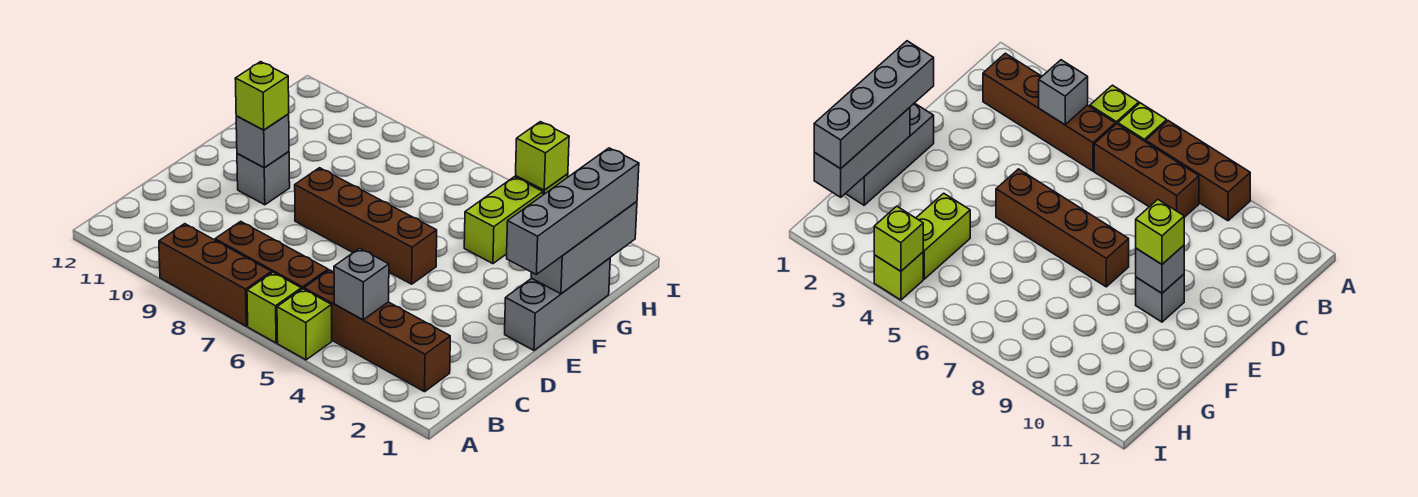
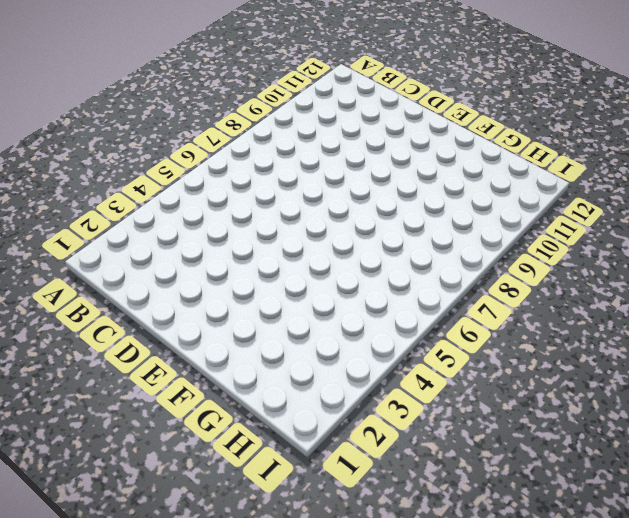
none -> lime brick A5 level 1
none -> lime brick A6 level 1
none -> brown brick A7:A9 level 1

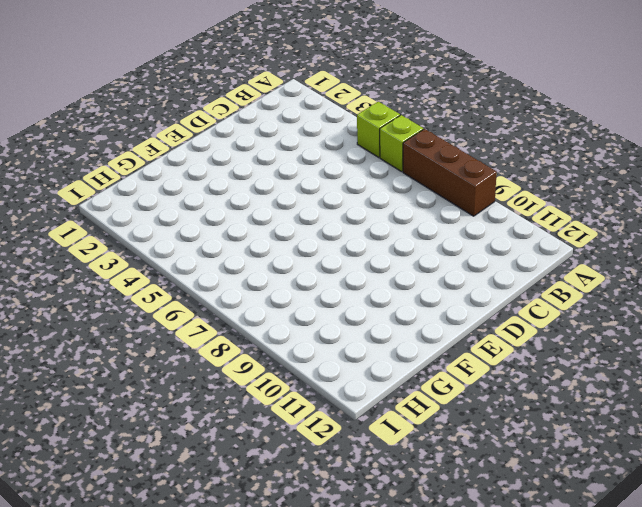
none -> brown brick B2:B5 level 1
none -> brown brick B6:B8 level 1
none -> grey brick E1:G1 level 1

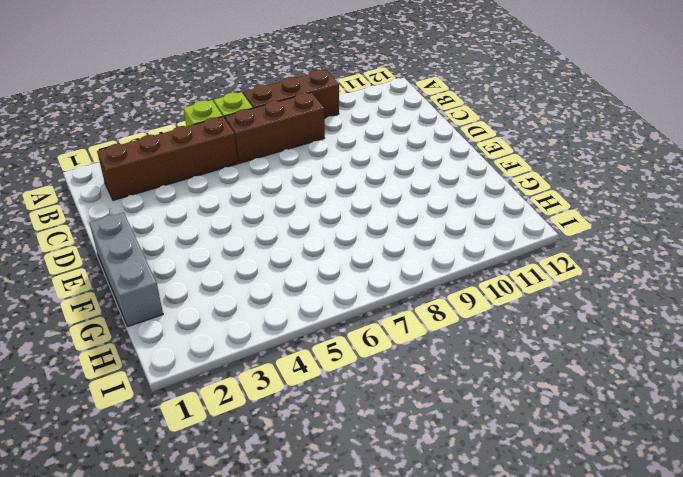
none -> brown brick E5:E8 level 1
none -> grey brick E10 level 1
none -> lime brick G4:H4 level 1

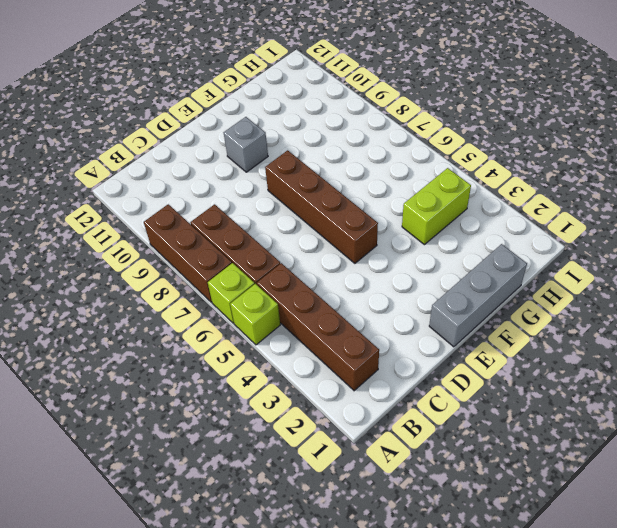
none -> lime brick I4 level 1
none -> grey brick B4 level 2
none -> grey brick E10 level 2

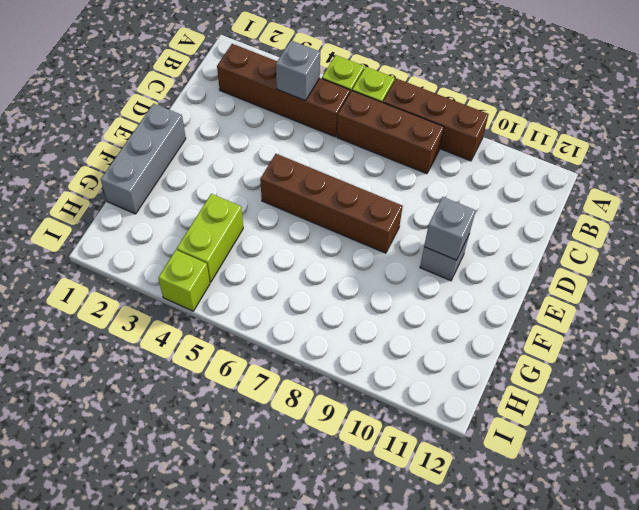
none -> grey brick F1:H1 level 2
none -> lime brick I4 level 2
none -> grey brick E1:H1 level 3

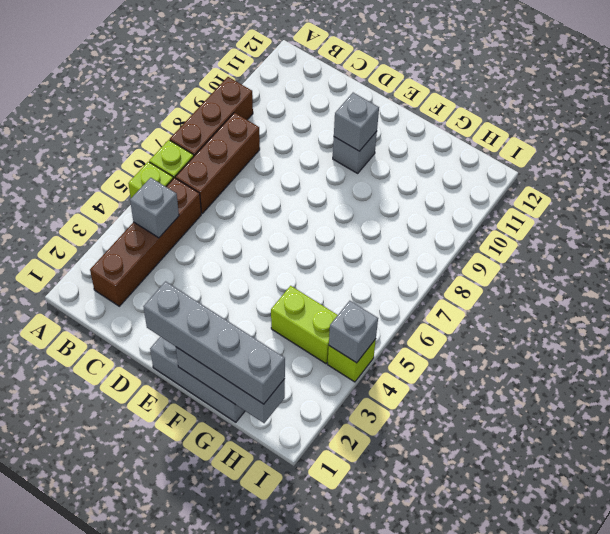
grey brick I4 level 2 -> lime brick I4 level 2
none -> brown brick E5:E8 level 1
none -> lime brick E10 level 3

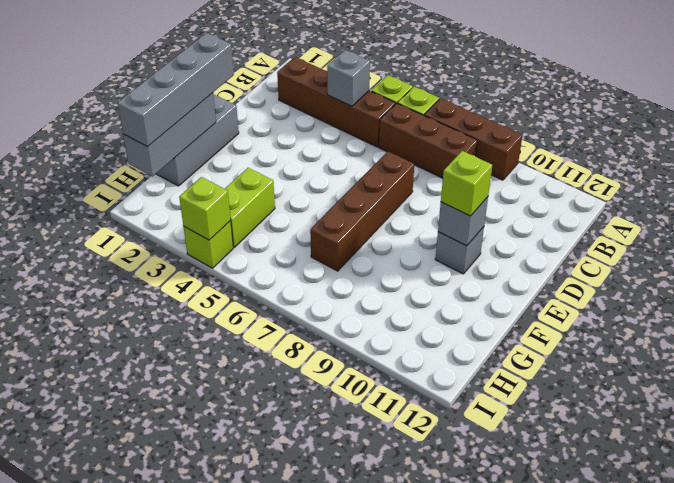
brown brick D7:G7 level 1 -> brown brick E5:E8 level 1

